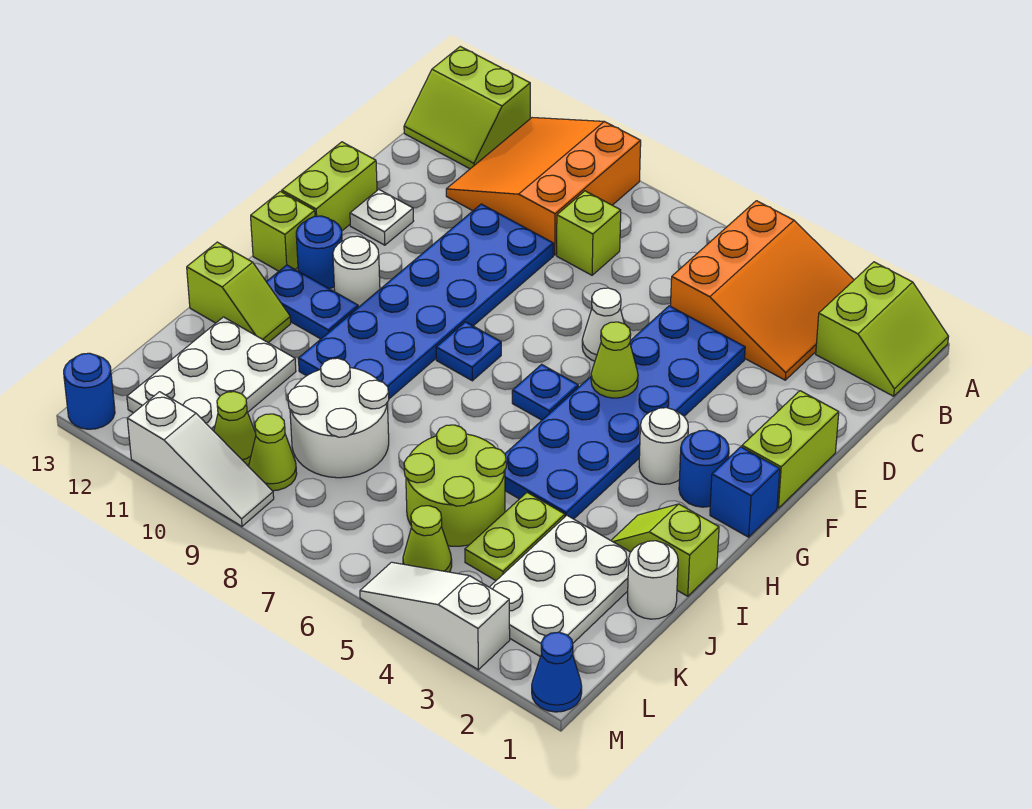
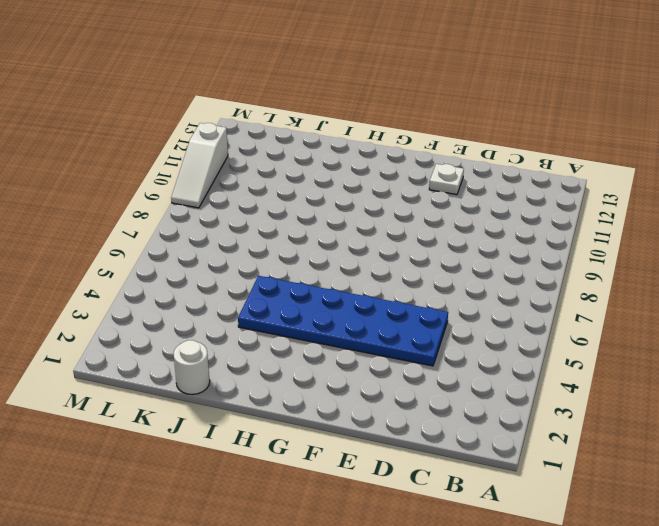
none -> lime slope A1:B2 level 1 top 2
none -> orange slope A3:C5 level 1 top 5
none -> orange slope A9:C11 level 1 top 9
none -> lime slope A12:B13 level 1 top A

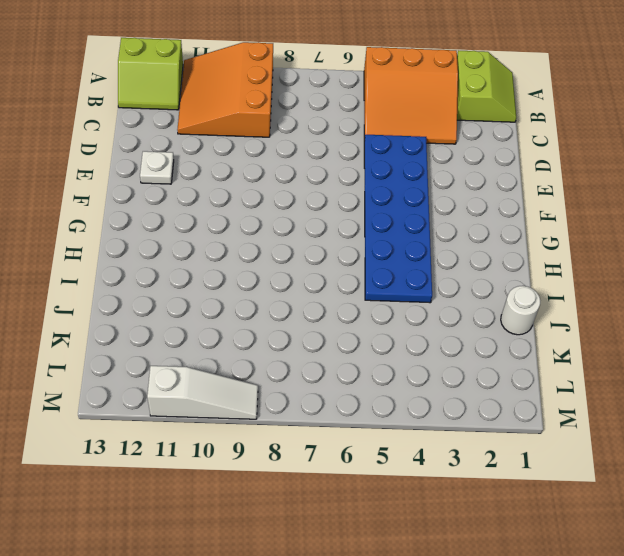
orange slope A3:C5 level 1 top A -> orange slope A3:C5 level 1 top 5
none -> lime brick C8 level 1
none -> blue plate D9:I10 level 1
none -> lime brick E1:F1 level 1
none -> white cone E6 level 1

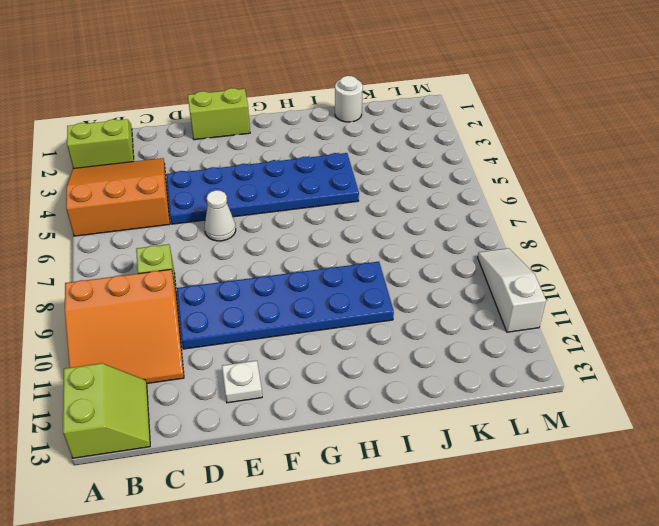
none -> lime brick E13:F13 level 1
none -> blue brick G1 level 1
none -> blue round brick G2 level 1
none -> white round brick G3 level 1

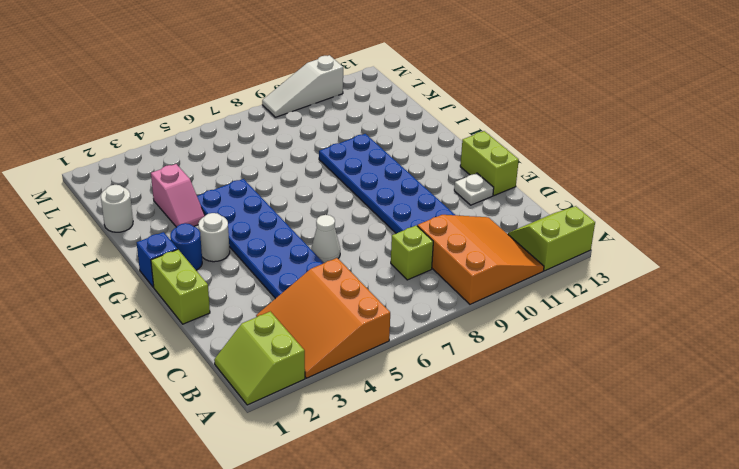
pink slope I3:J3 level 1 top J -> white plate J2:L3 level 1
none -> blue plate G6 level 1
none -> blue plate G8 level 1
none -> white round brick G11 level 1
none -> blue round brick G12 level 1

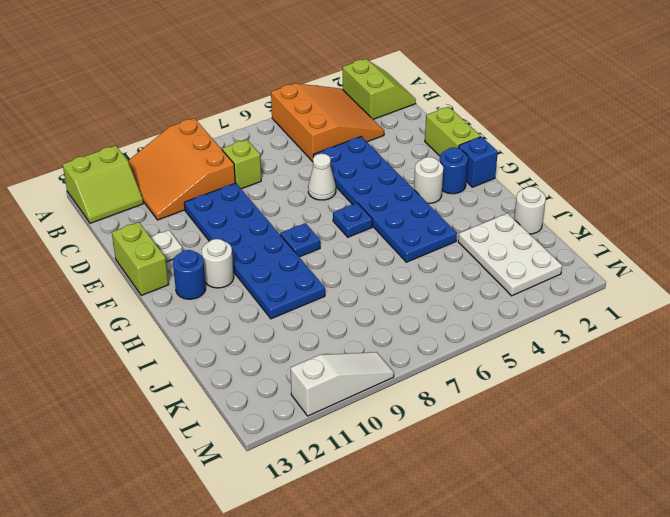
none -> lime brick G13 level 1
none -> blue plate H11:H12 level 1
none -> lime slope I1:I2 level 1 top 1
none -> lime slope I12:I13 level 1 top 13

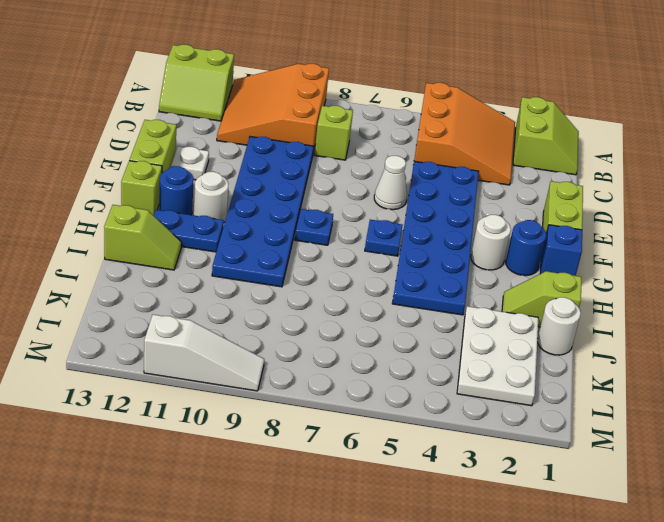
none -> lime plate J4:K4 level 1
none -> lime round brick J5:K6 level 1
none -> white round brick J8:K9 level 1
none -> white plate J11:L12 level 1

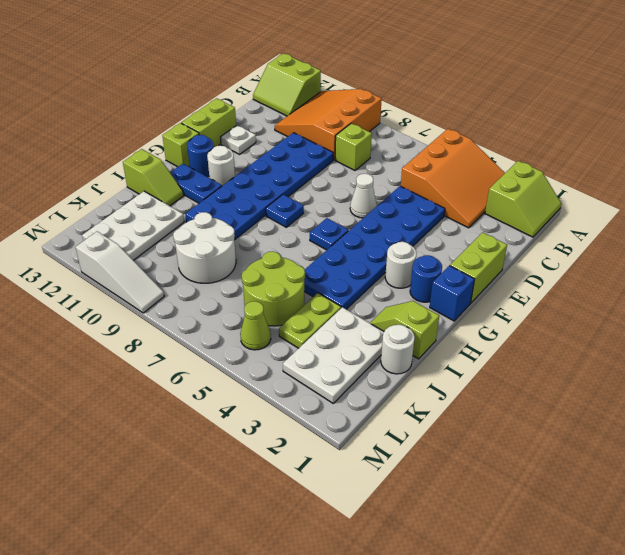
none -> lime cone L9 level 1
none -> lime cone L10 level 1
none -> blue cone M1 level 1
none -> white slope M3:M5 level 1 top 3

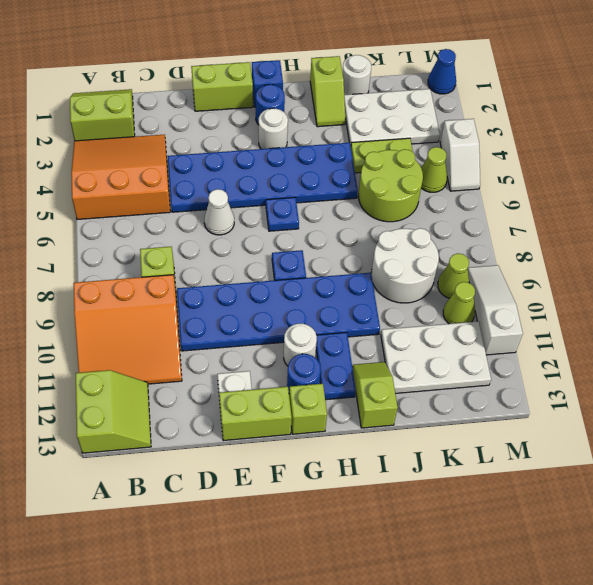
white slope M4:M5 level 1 top 4 -> white slope M3:M5 level 1 top 3
none -> blue round brick M13 level 1
none -> lime cone F5 level 2

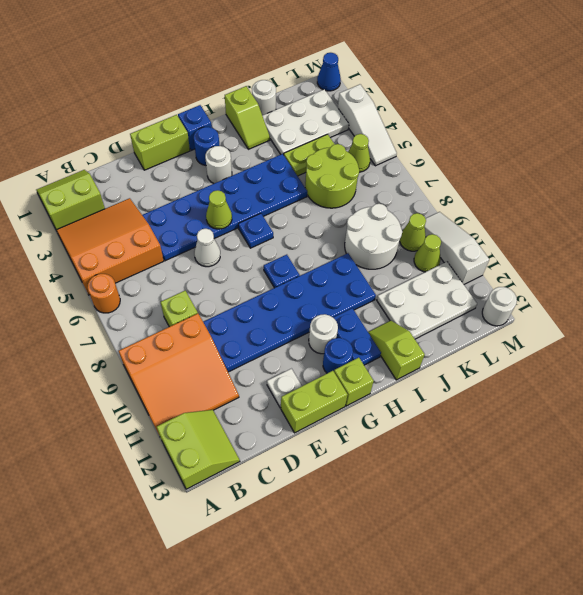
orange round brick A6 level 1 -> none
white round brick M13 level 1 -> blue round brick M13 level 1

